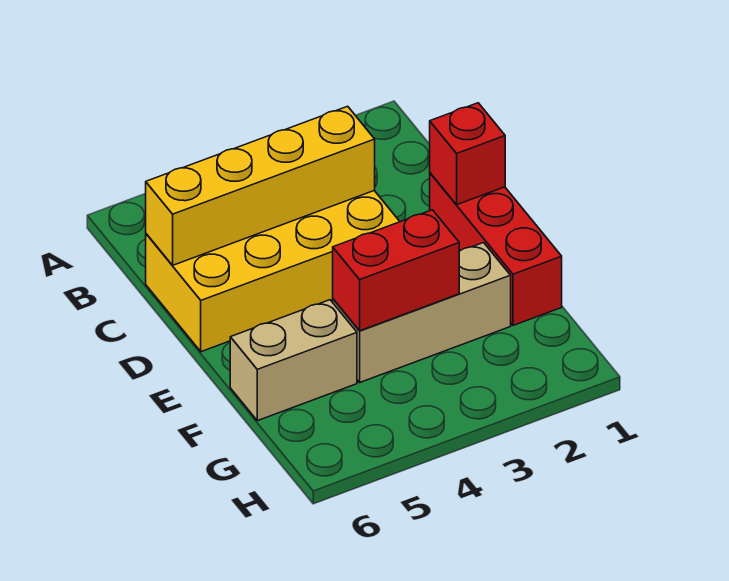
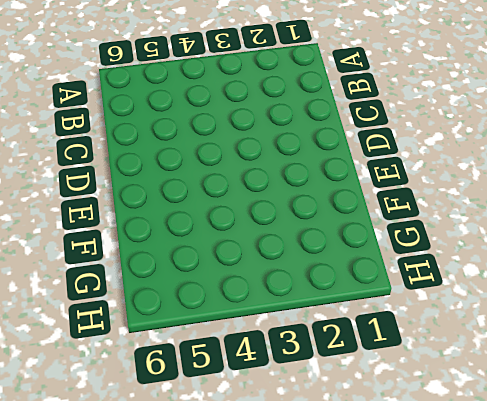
none -> yellow brick C3:D6 level 1
none -> red brick D1:F1 level 1

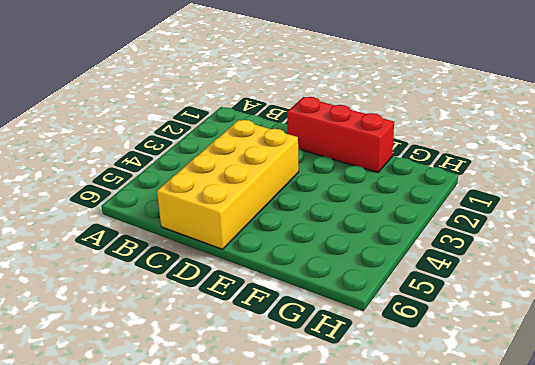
none -> tan brick F2:F4 level 1
none -> tan brick F5:F6 level 1

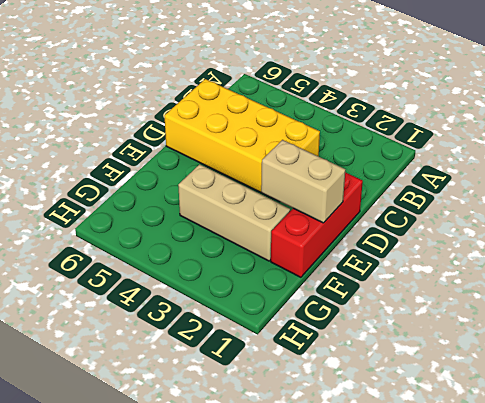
tan brick E1:E2 level 2 -> tan brick F5:F6 level 1
none -> yellow brick C3:C6 level 2
none -> red brick D1 level 2

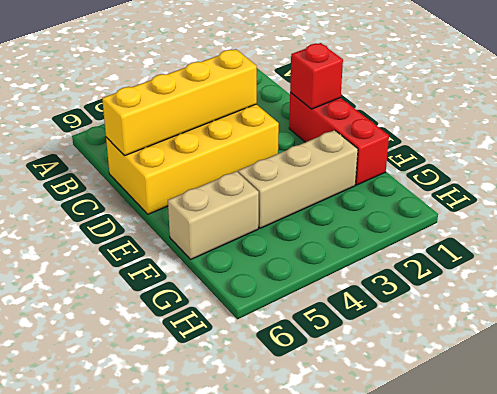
none -> red brick F3:F4 level 2

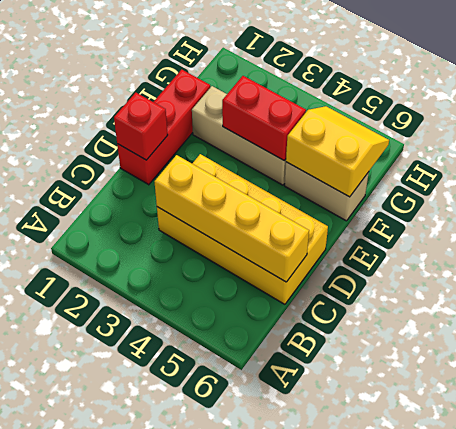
yellow slope F5:G6 level 2 top F -> none

